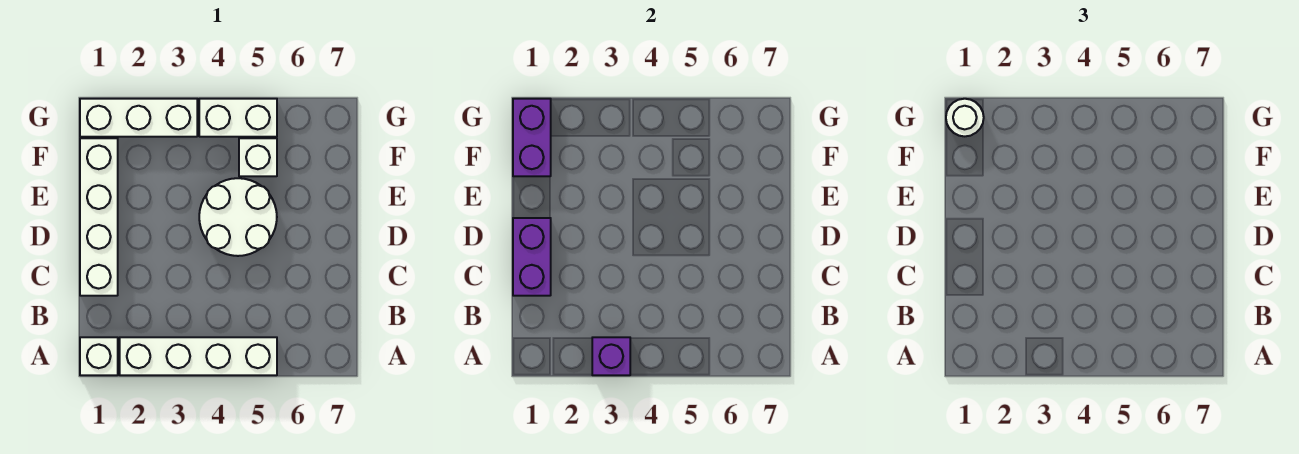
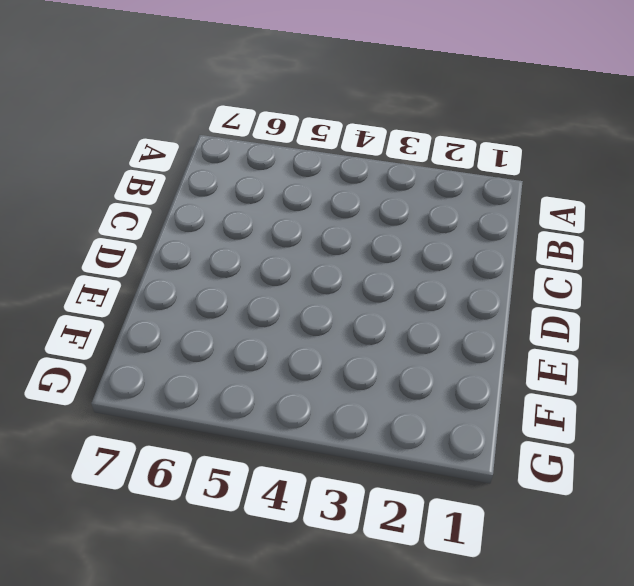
none -> white brick A1 level 1
none -> white brick A2:A5 level 1

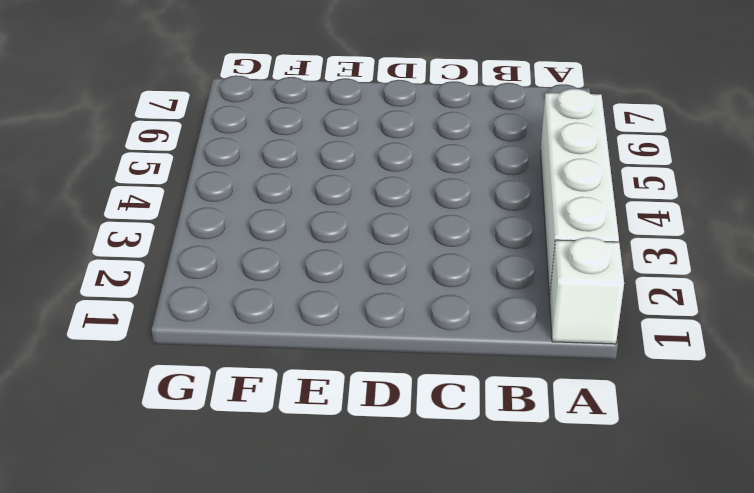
none -> white brick C1:F1 level 1
none -> white round brick D4:E5 level 1

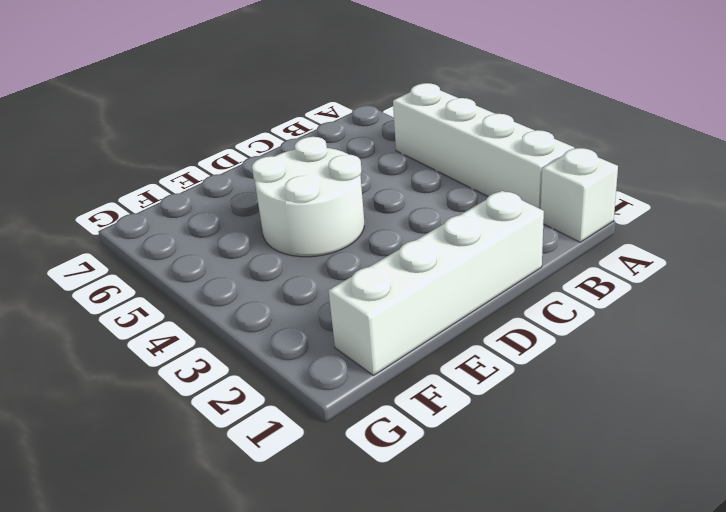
none -> white brick F5 level 1
none -> white brick G1:G3 level 1

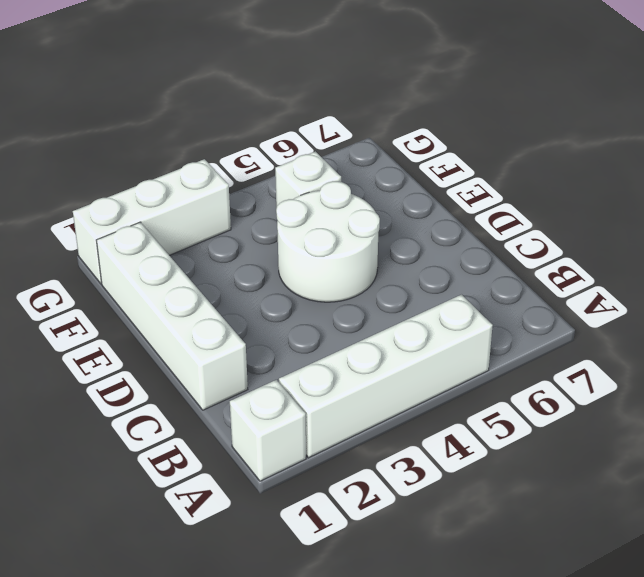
none -> white brick G4:G5 level 1
none -> purple brick A3 level 2

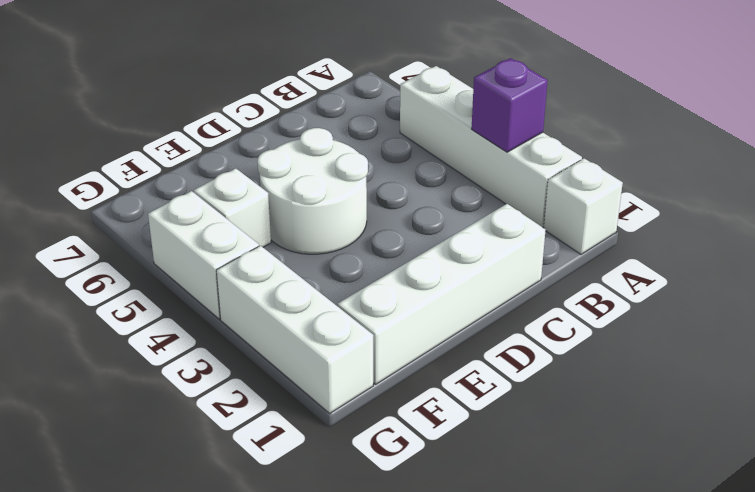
none -> purple brick C1:D1 level 2
none -> purple brick F1:G1 level 2

